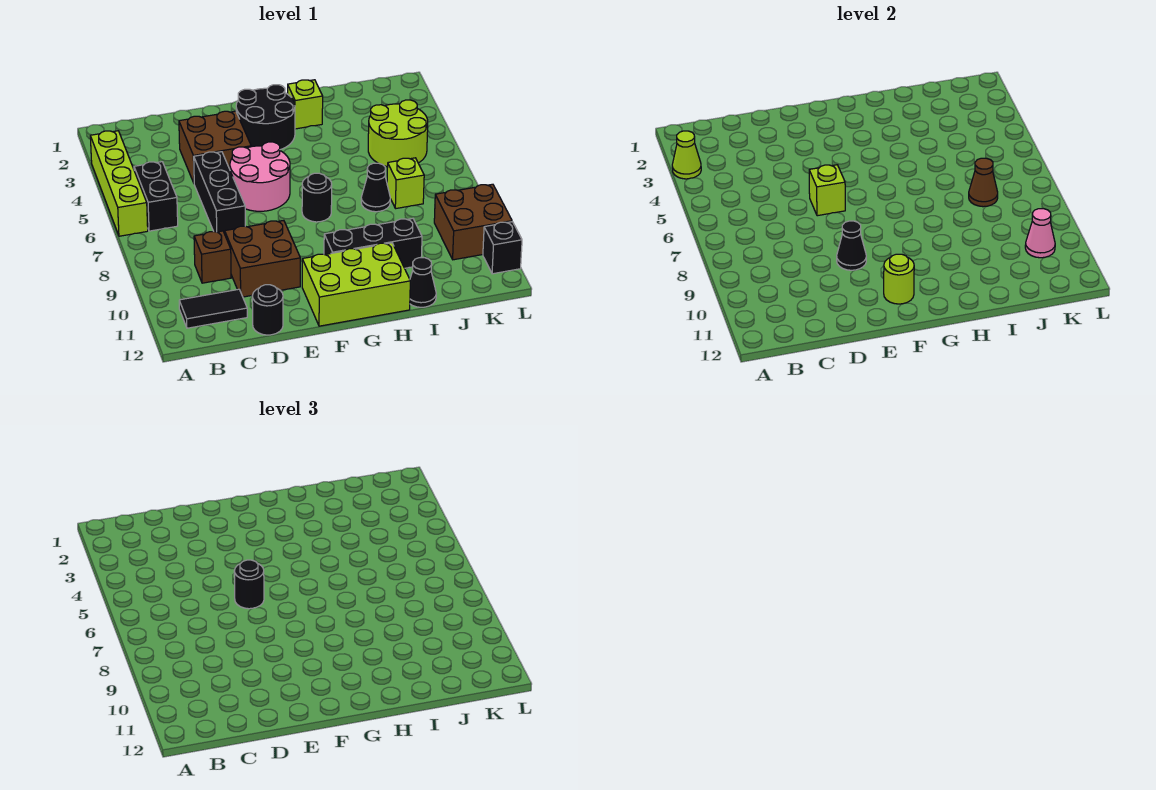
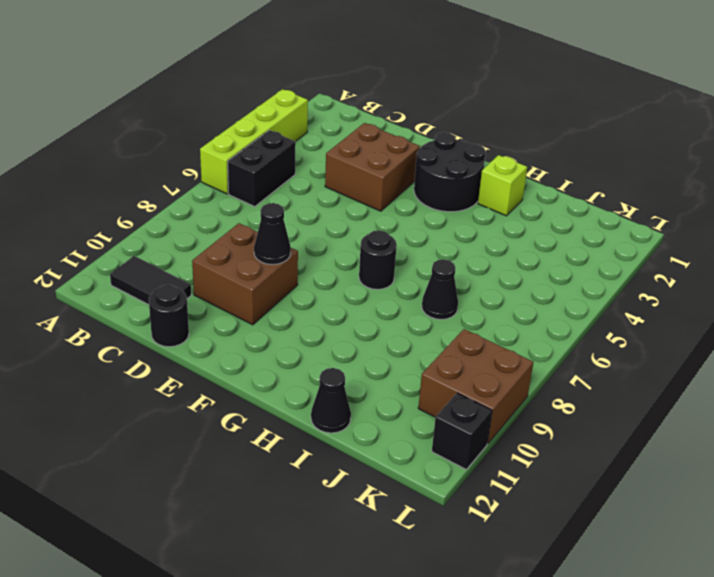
none -> brown brick C9 level 1
none -> black brick D5:D7 level 1
none -> pink round brick E5:F6 level 1

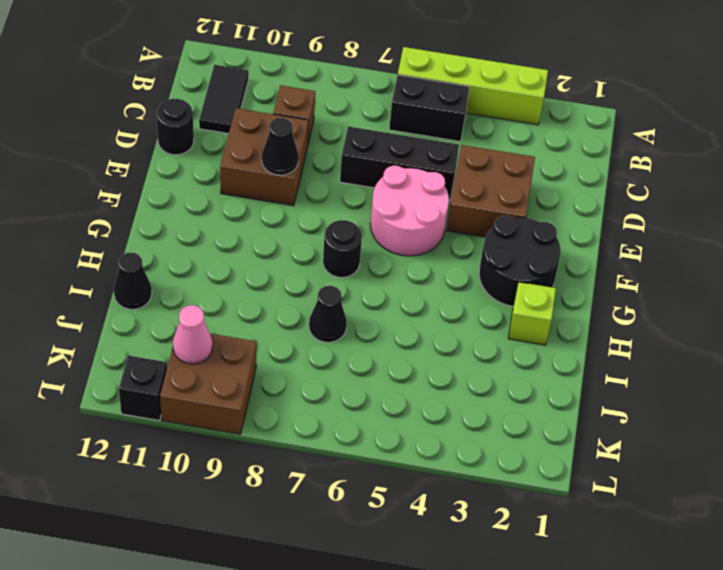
none -> lime brick F11:H12 level 1
none -> black brick G10:I10 level 1
none -> lime round brick J4:K5 level 1

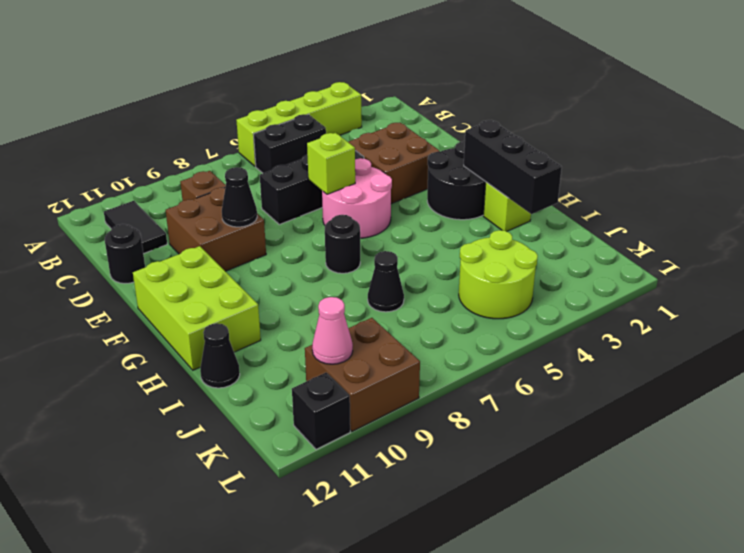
black brick G2:I2 level 2 -> black brick G10:I10 level 1
none -> lime brick J7 level 1
none -> lime cone A3 level 2
none -> lime round brick F11 level 2

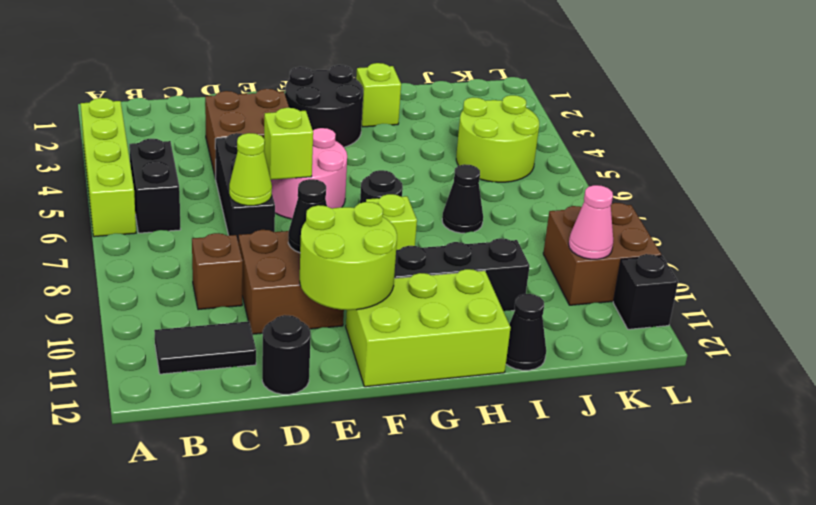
lime cone D7 level 2 -> lime cone A3 level 2
lime round brick E10:F11 level 2 -> lime round brick F11 level 2
lime brick G8 level 1 -> lime brick J7 level 1
none -> brown cone J7 level 2
none -> black round brick E6 level 3

